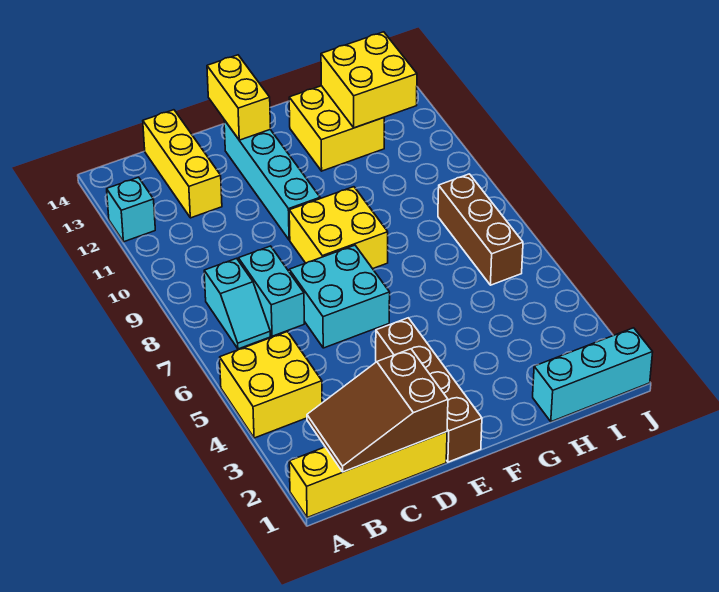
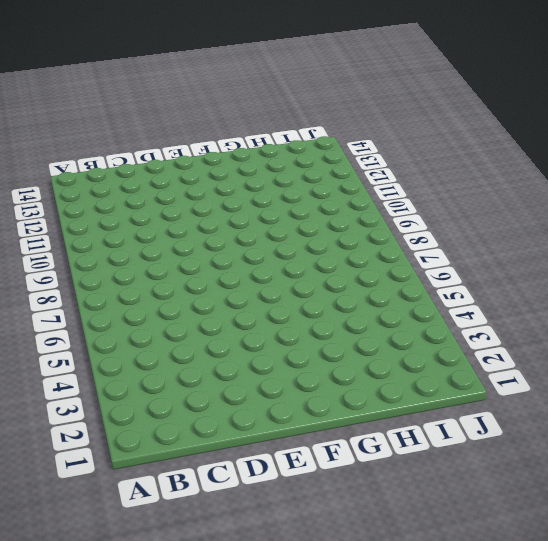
none -> yellow brick A1:D1 level 1
none -> yellow brick A4:B5 level 1
none -> cyan brick A12 level 1

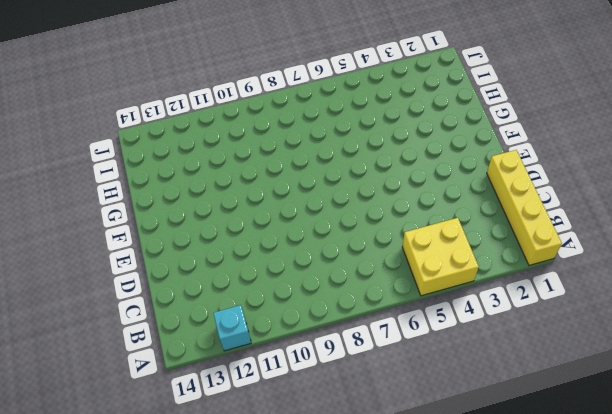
none -> cyan slope B7:B8 level 1 top 8
none -> cyan brick C7:C8 level 1
none -> yellow brick C12:C14 level 1

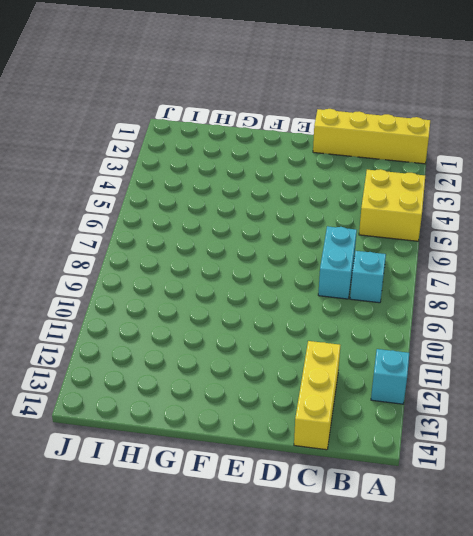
none -> cyan brick D6:E7 level 1
none -> brown brick E1:E4 level 1
none -> yellow brick E8:F9 level 1

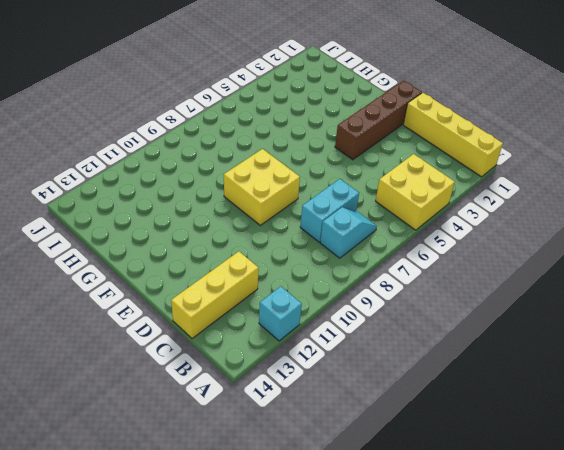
none -> cyan brick D6:E7 level 1
none -> cyan brick E10:E13 level 1
none -> yellow brick G12:H13 level 1

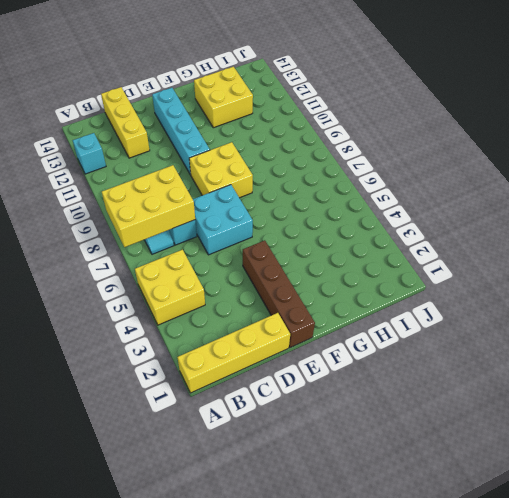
yellow brick A7:C8 level 2 -> none
none -> cyan brick H1:J1 level 1
none -> brown brick I6:I8 level 1
none -> brown slope B1:D2 level 2 top D

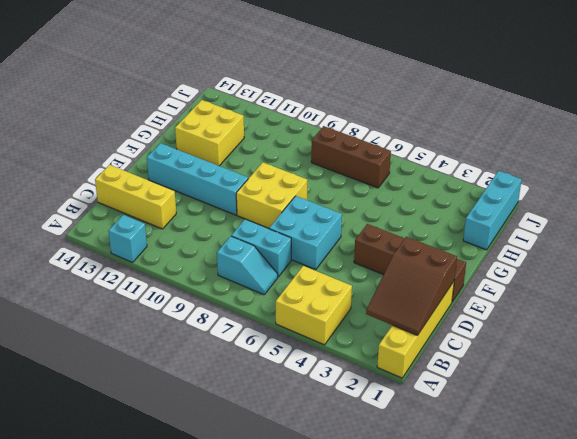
none -> yellow brick E13:E14 level 2
none -> yellow brick H12:I13 level 2

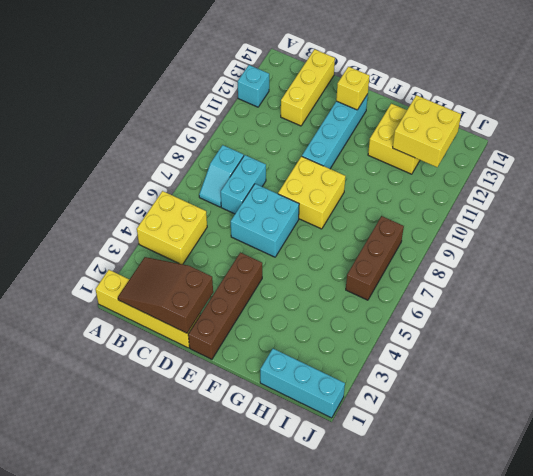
yellow brick E13 level 2 -> yellow brick E13:E14 level 2

